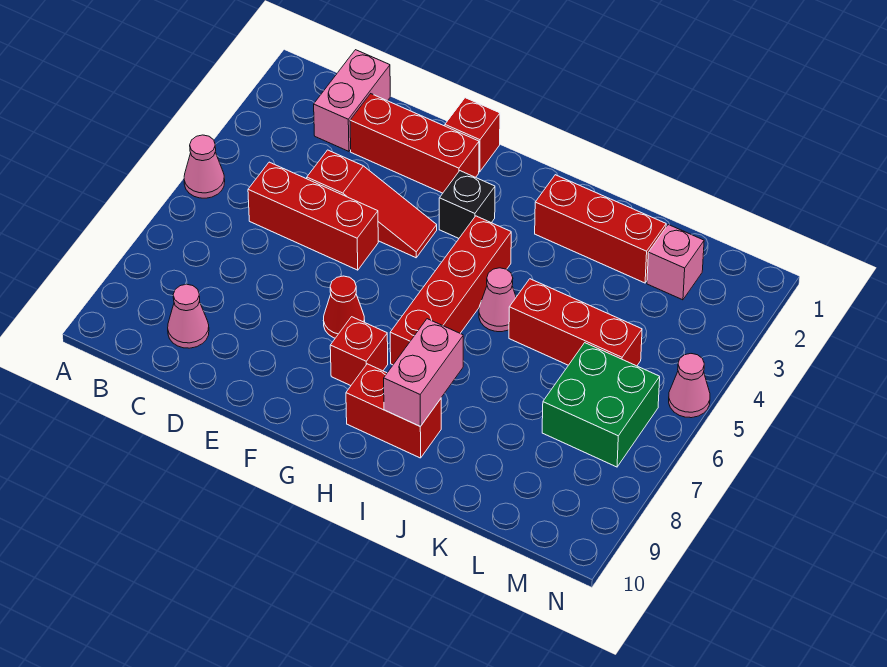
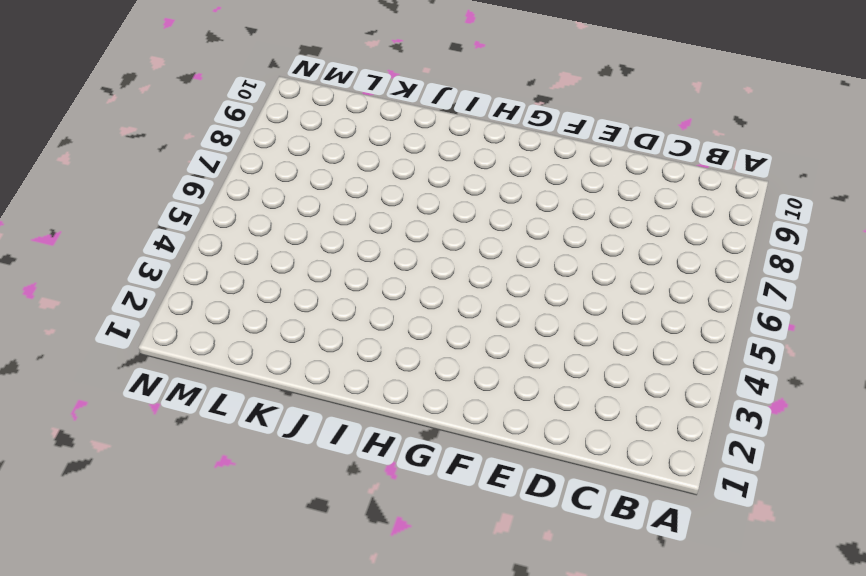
none -> pink cone A5 level 1
none -> pink brick C1:C2 level 1
none -> red brick C5:E5 level 1

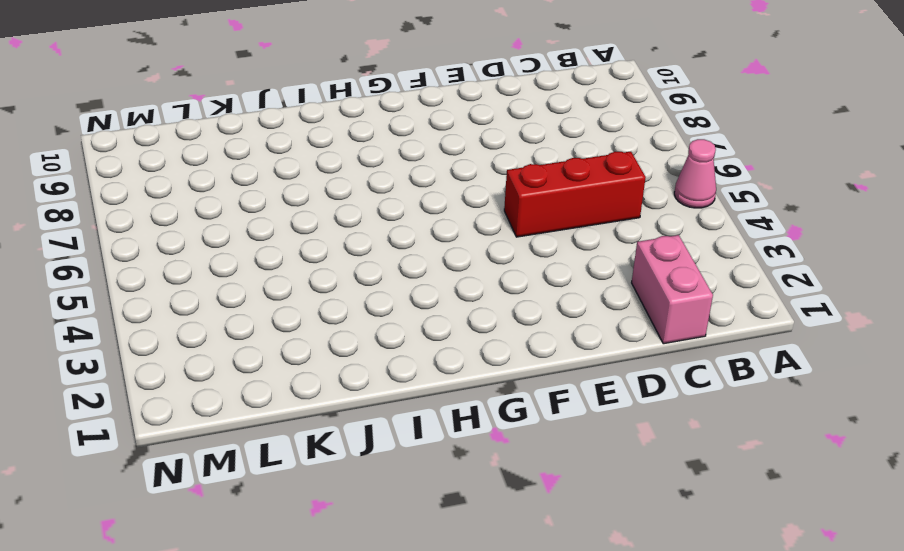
none -> pink cone C9 level 1
none -> red brick D2:F2 level 1
none -> red slope D4:F4 level 1 top D

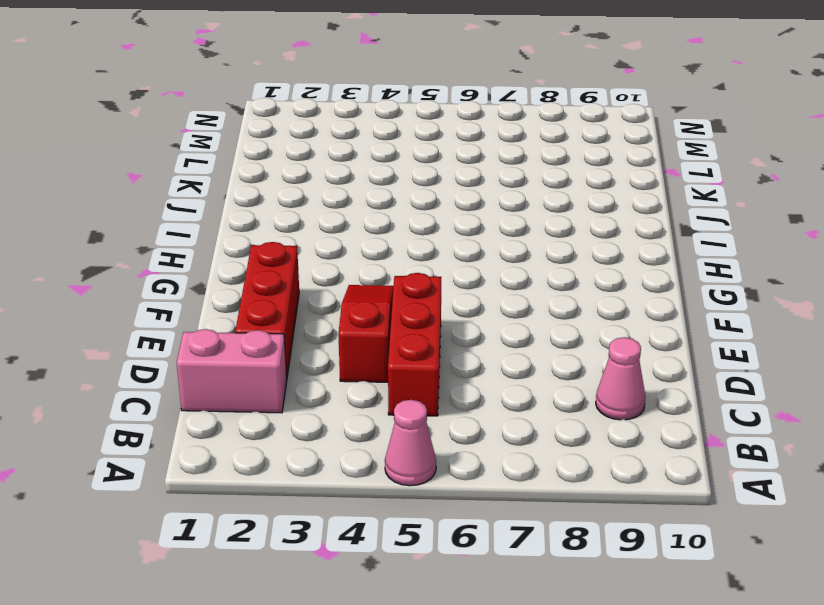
none -> red brick F1 level 1
none -> red cone F7 level 1
none -> black brick G3 level 1

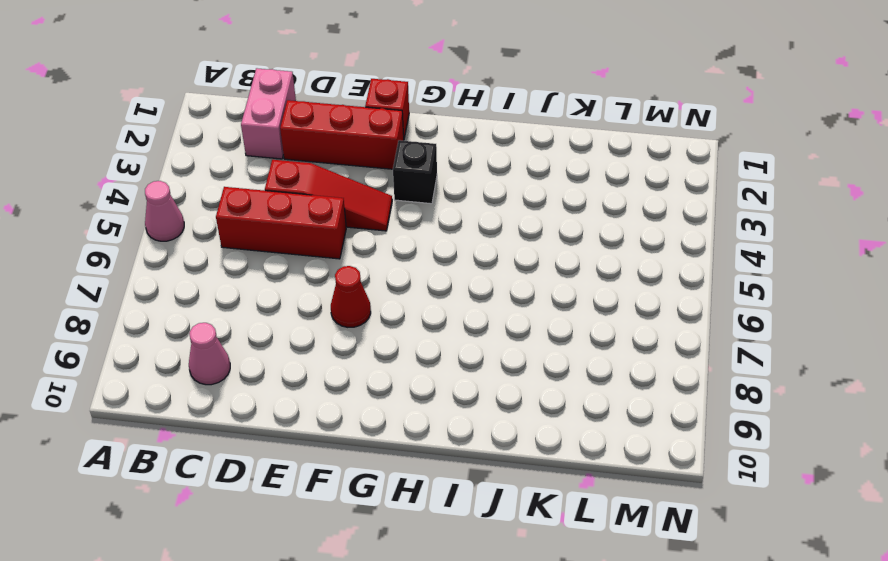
none -> red brick G8 level 1
none -> red brick H4:H7 level 1
none -> red brick H9:I9 level 1

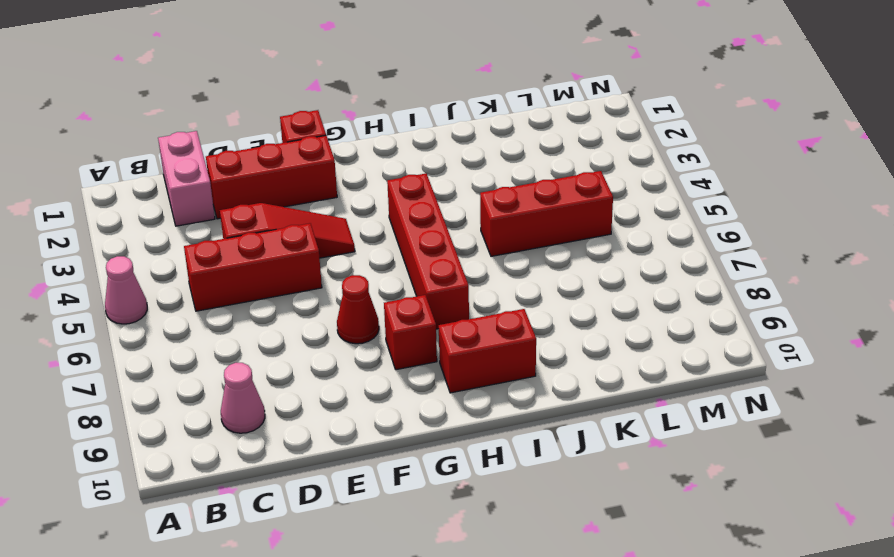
none -> black brick G3 level 1
none -> red brick I2:K2 level 1
none -> pink cone I5 level 1

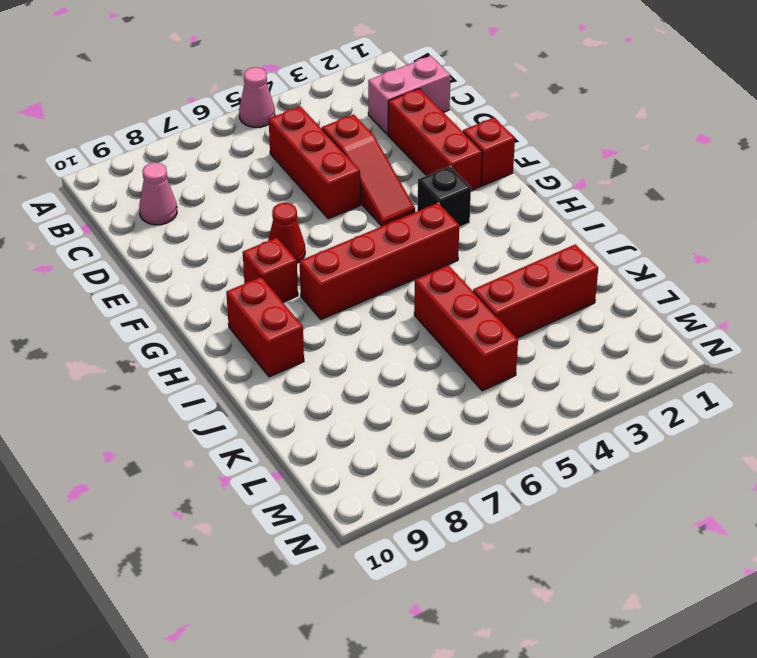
red brick K2:K4 level 1 -> red brick I2:K2 level 1
none -> pink cone I5 level 1
none -> pink brick L2 level 1
none -> green brick L6:M7 level 1

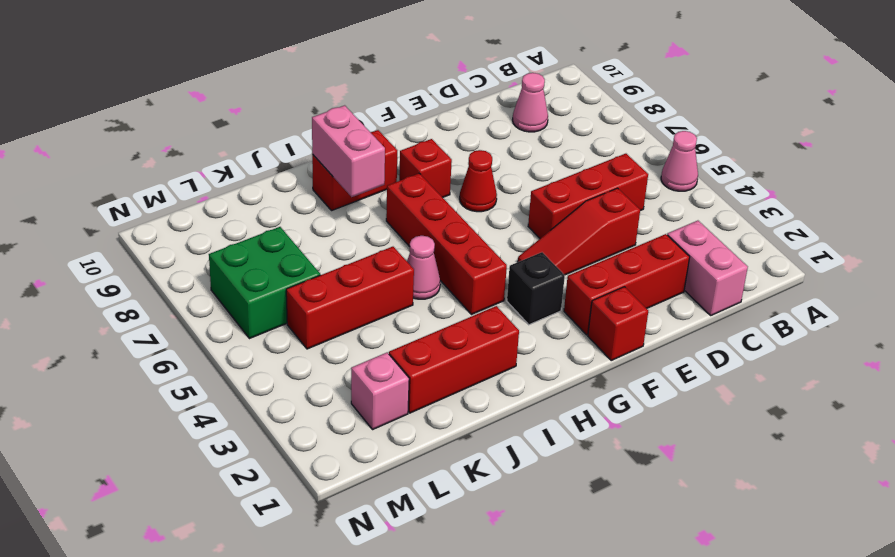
none -> pink cone N5 level 1

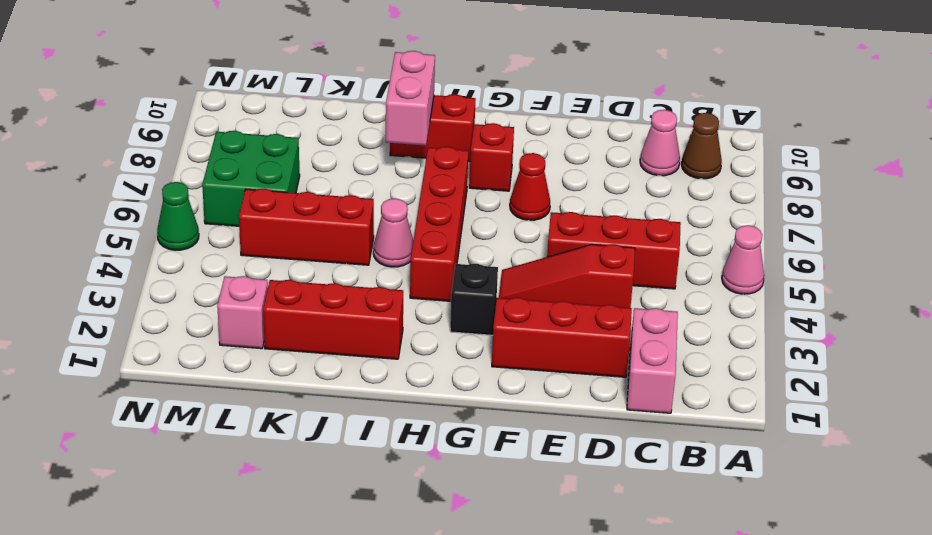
brown cone B9 level 1 -> none
green cone N5 level 1 -> pink cone N5 level 1
none -> red brick F1 level 1

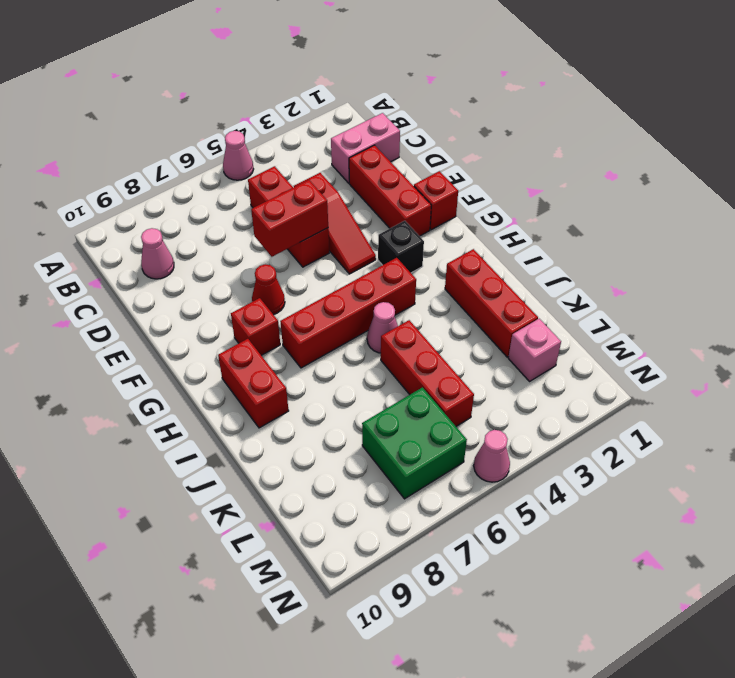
red brick E5:E6 level 2 -> none
none -> pink brick I8:I9 level 2

